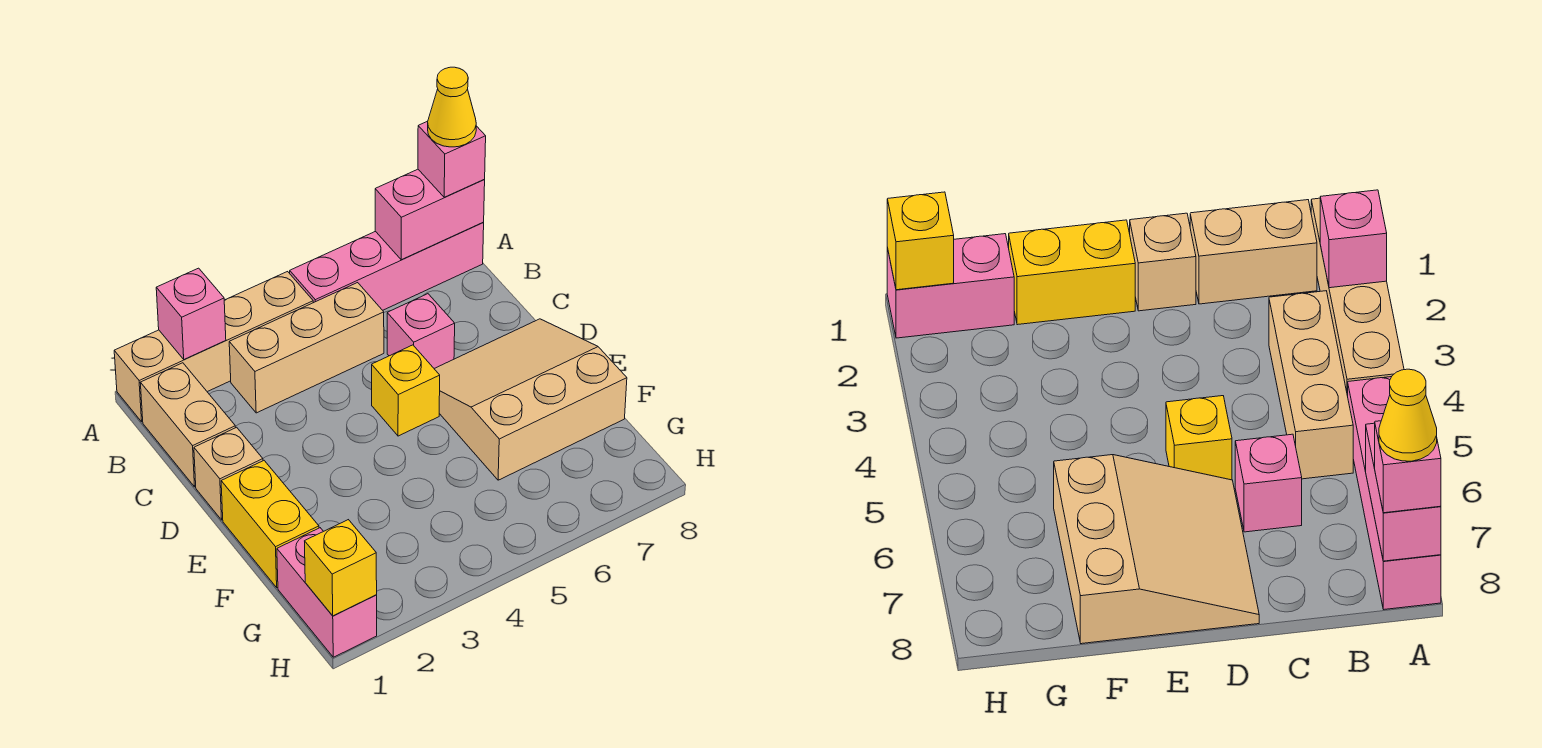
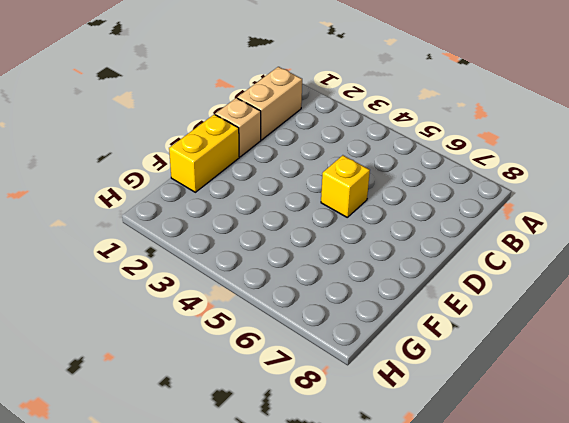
none -> tan brick A1:A4 level 1
none -> pink brick A5:A8 level 1
none -> tan brick B3:B5 level 1

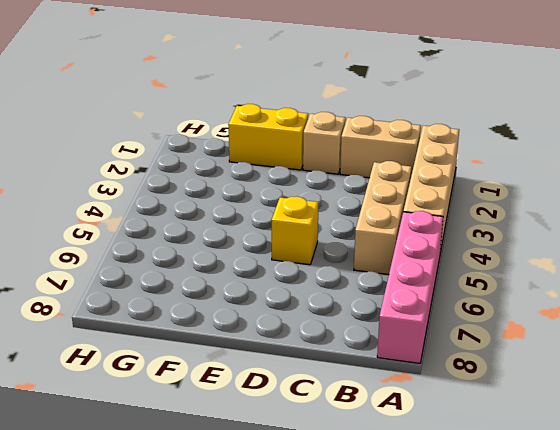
none -> pink brick C6 level 1
none -> tan slope D6:F8 level 1 top F
none -> pink brick G1:H1 level 1

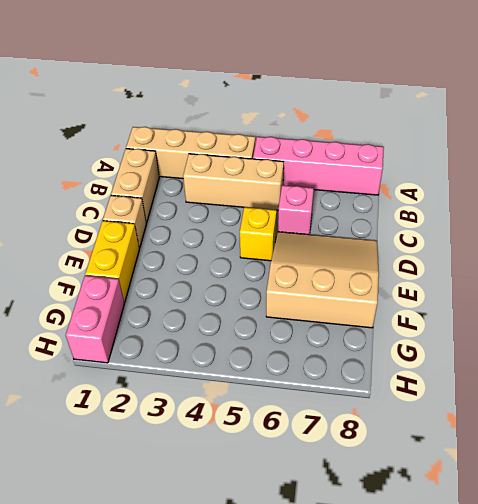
none -> pink brick A2 level 2
none -> pink brick A7:A8 level 2
none -> yellow brick H1 level 2

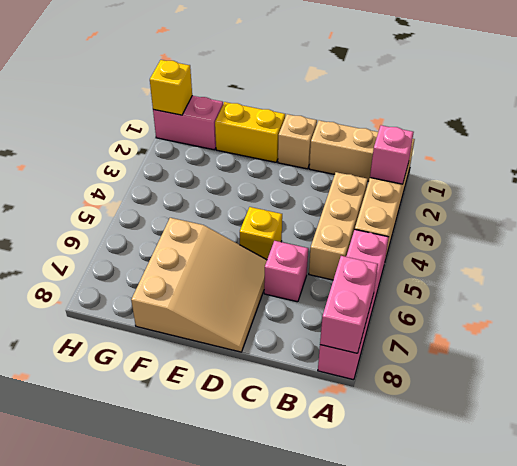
none -> pink brick A8 level 3
none -> yellow cone A8 level 4

